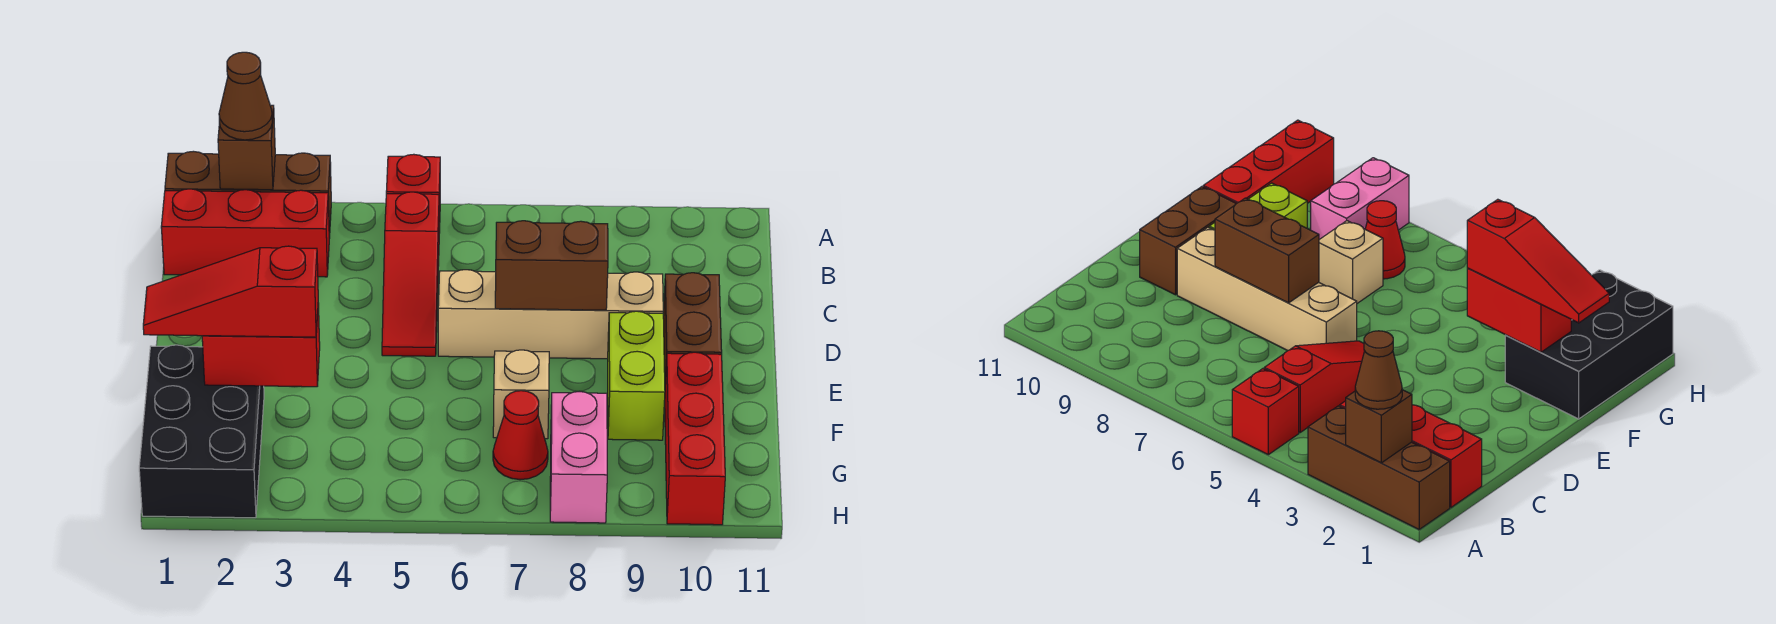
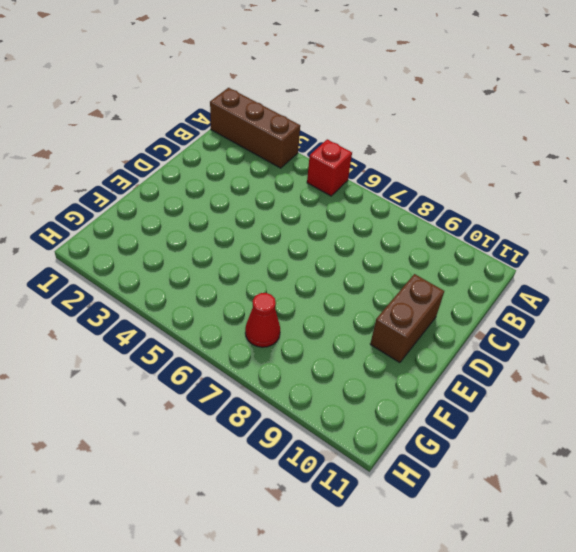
none -> red brick B1:B3 level 1
none -> red slope B5:D5 level 1 top B
none -> tan brick D6:D9 level 1

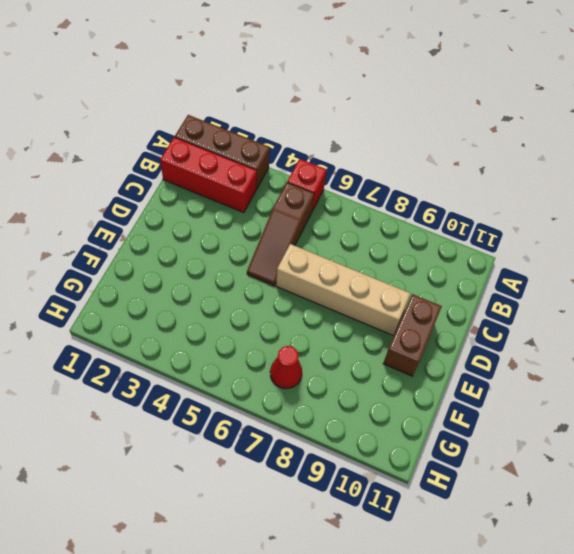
brown slope B5:D5 level 1 top B -> red slope B5:D5 level 1 top B
none -> lime brick E9:F9 level 1
none -> black brick F1:H2 level 1
none -> tan brick F7 level 1

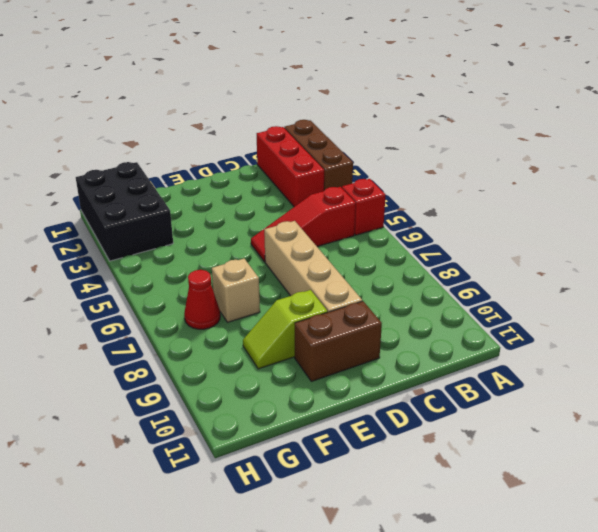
lime slope E9:F9 level 1 top E -> lime brick E9:F9 level 1
black brick G1:H3 level 1 -> black brick F1:H2 level 1
none -> red brick F10:H10 level 1
none -> pink brick G8:H8 level 1
none -> brown brick A2 level 2

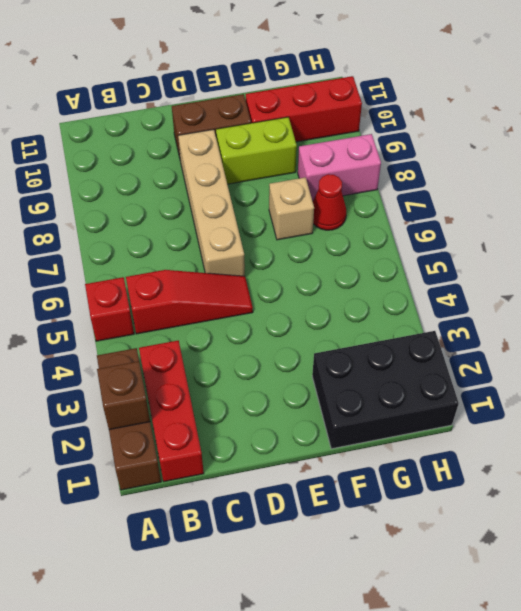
none -> brown brick D7:D8 level 2
none -> red brick F2:F3 level 2
none -> brown cone A2 level 3

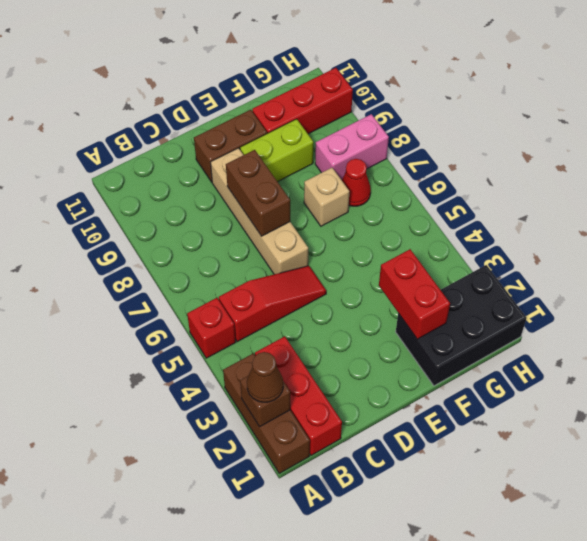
none -> red slope F1:F3 level 3 top 3

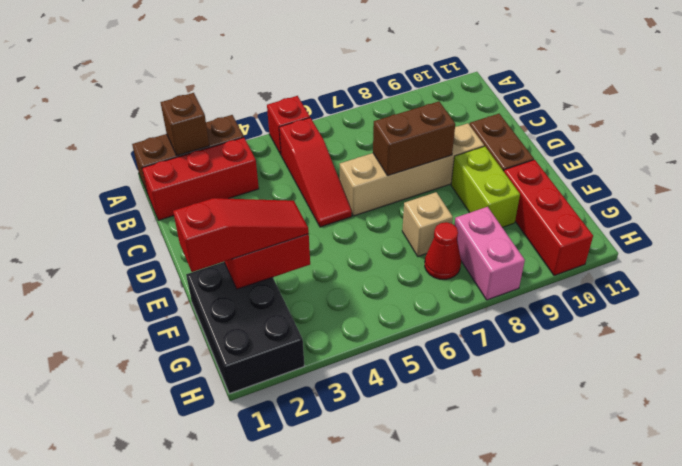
red slope F1:F3 level 3 top 1 -> red slope F1:F3 level 3 top 3
none -> brown cone A2 level 3

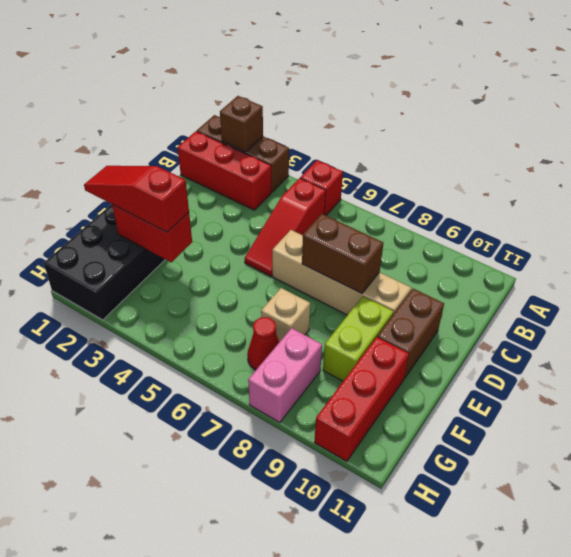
none -> brown cone A2 level 3

